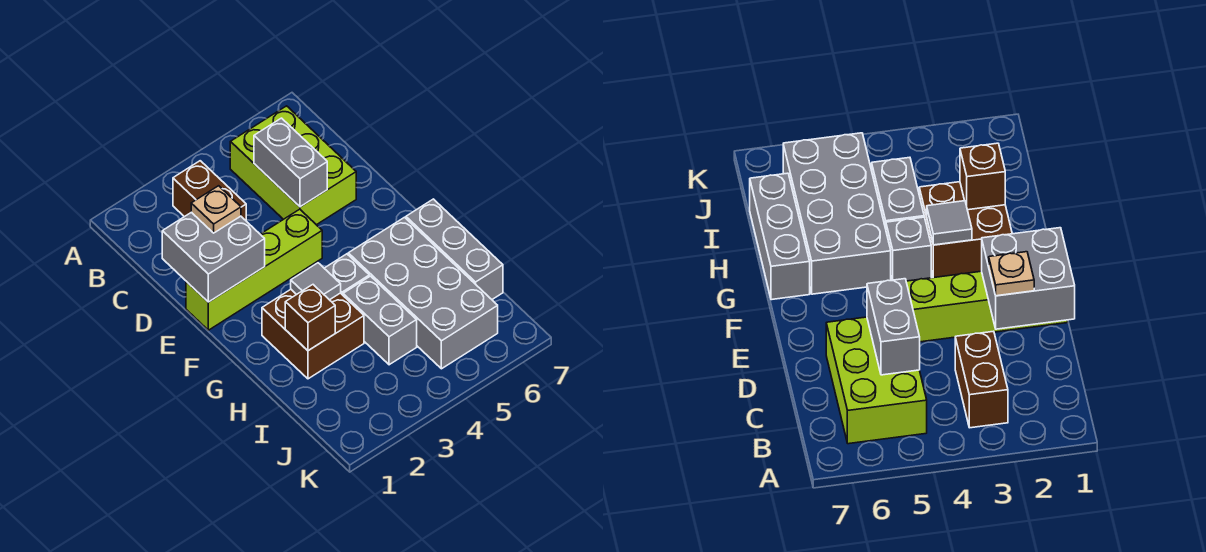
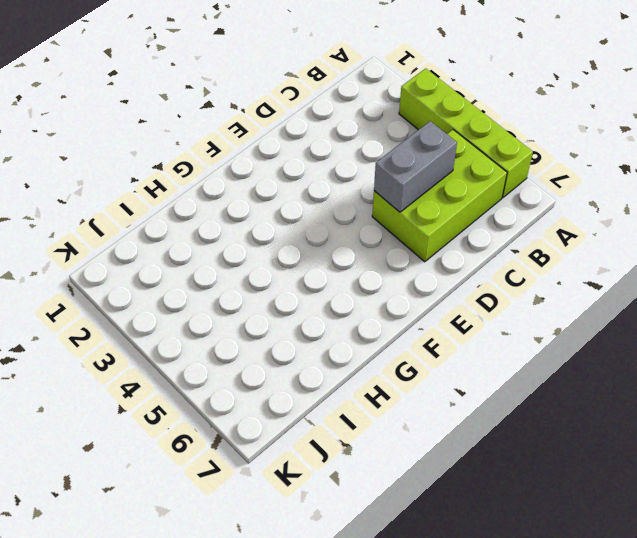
lime brick A3:A6 level 1 -> lime brick E1:E4 level 1
none -> brown brick B3:C3 level 1
none -> brown brick G2:H3 level 1
none -> grey brick G4 level 1

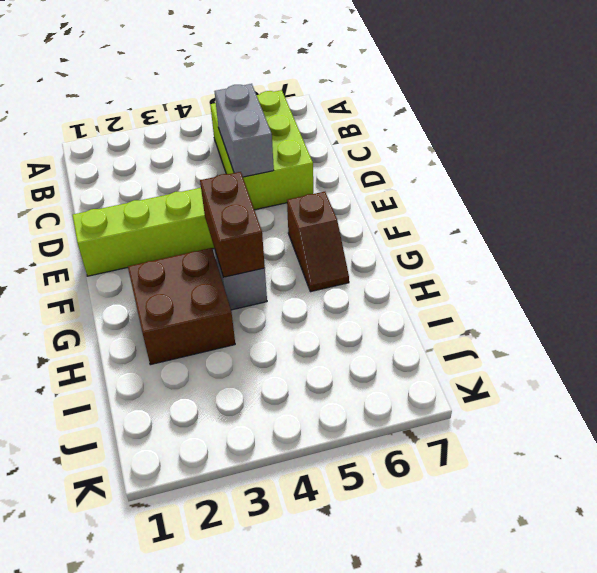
brown brick F4:G4 level 2 -> brown brick B3:C3 level 1
brown slope F6:G6 level 1 top F -> grey brick G5:J6 level 1
none -> grey brick G7:I7 level 1
none -> grey brick H4:I4 level 1
none -> grey brick D1:E2 level 2

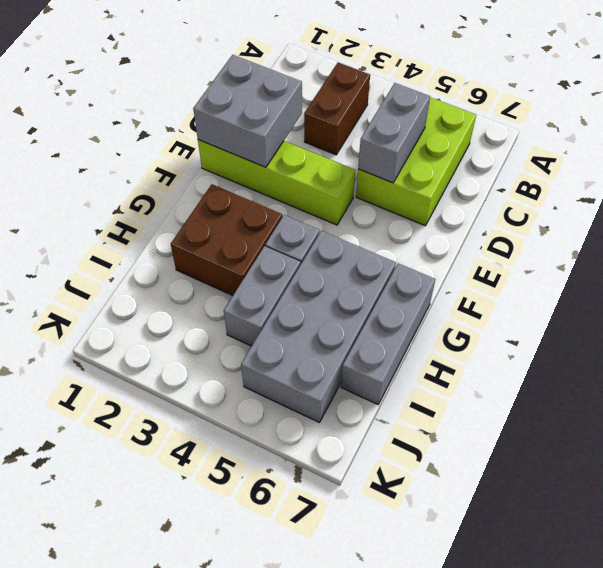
none -> grey tile G3 level 2
none -> brown brick H2 level 2
none -> tan plate D2 level 3

